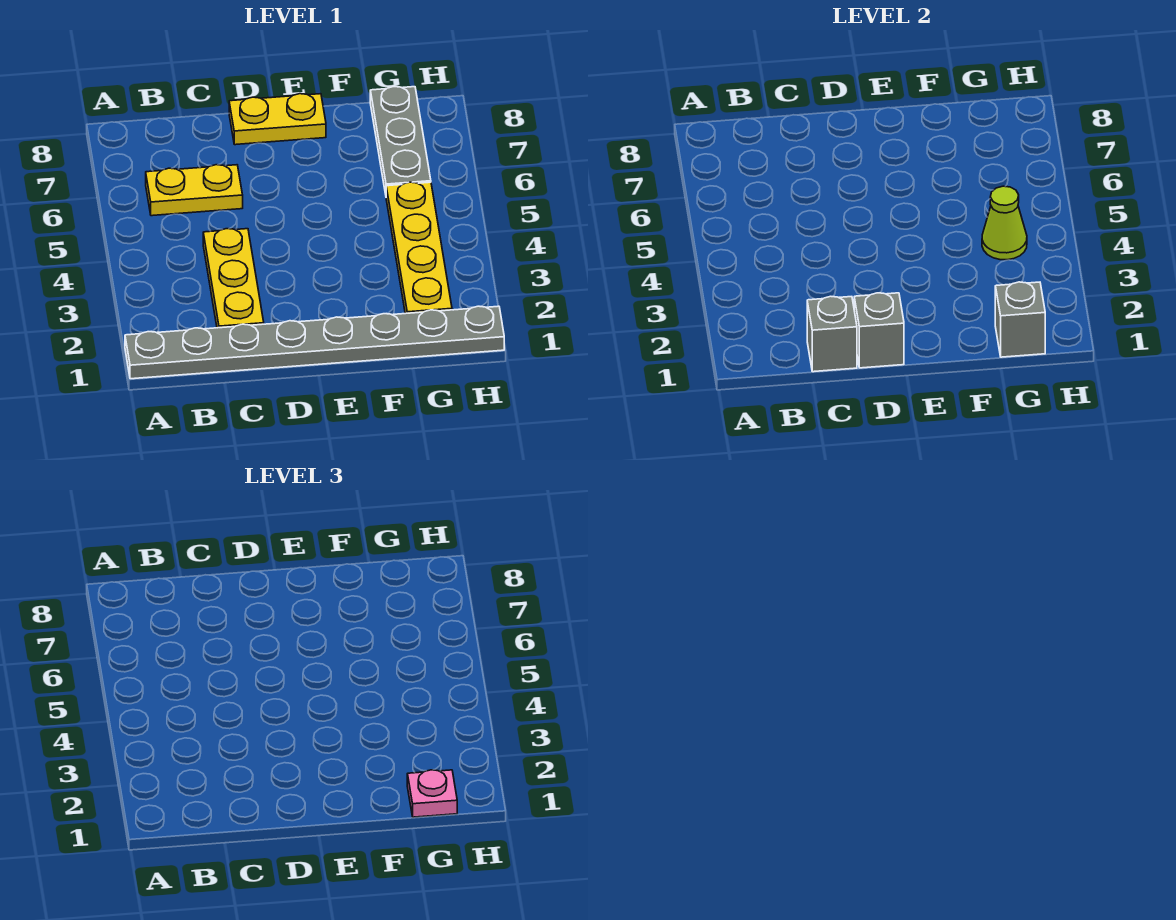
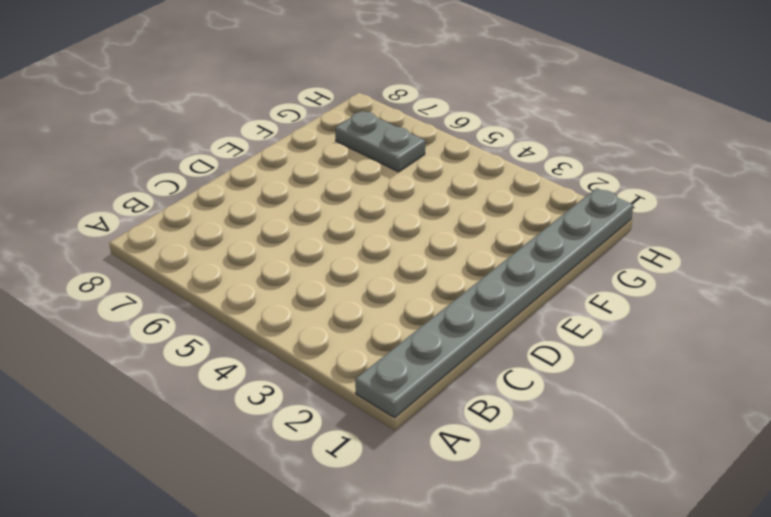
grey plate G6:G7 level 1 -> grey plate G6:G8 level 1
none -> yellow plate B6:C6 level 1
none -> yellow plate C2:C4 level 1

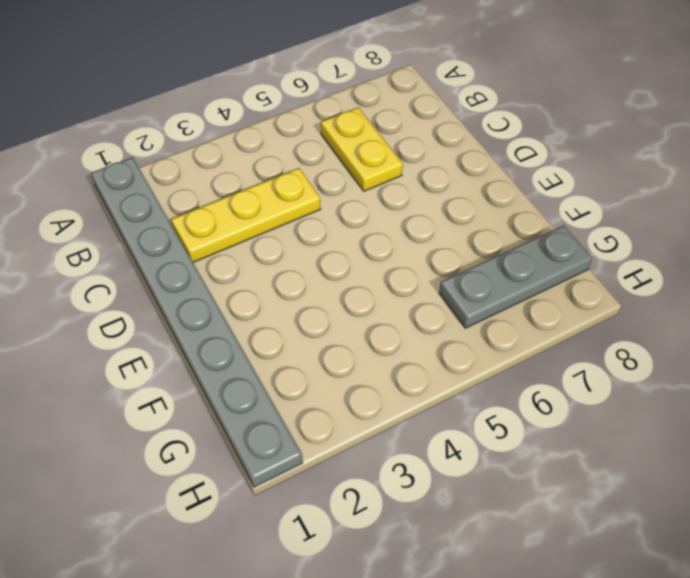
none -> yellow plate D8:E8 level 1
none -> yellow plate G2:G5 level 1

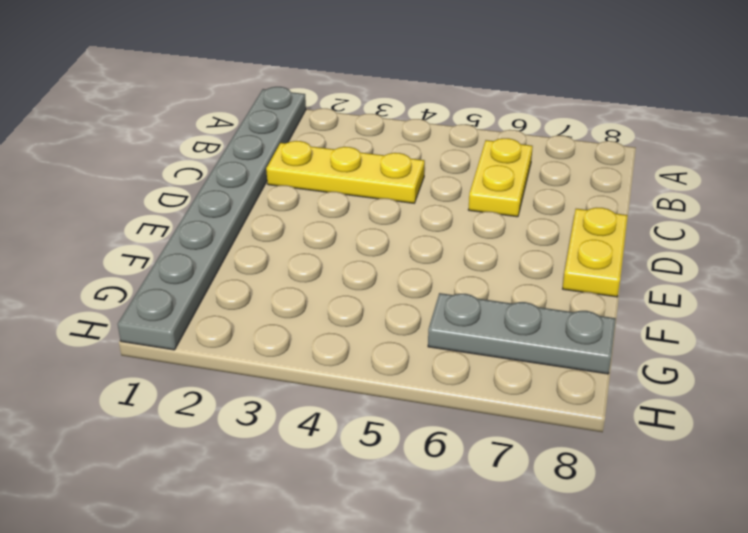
none -> yellow plate G2:G5 level 1
none -> grey brick C1 level 2

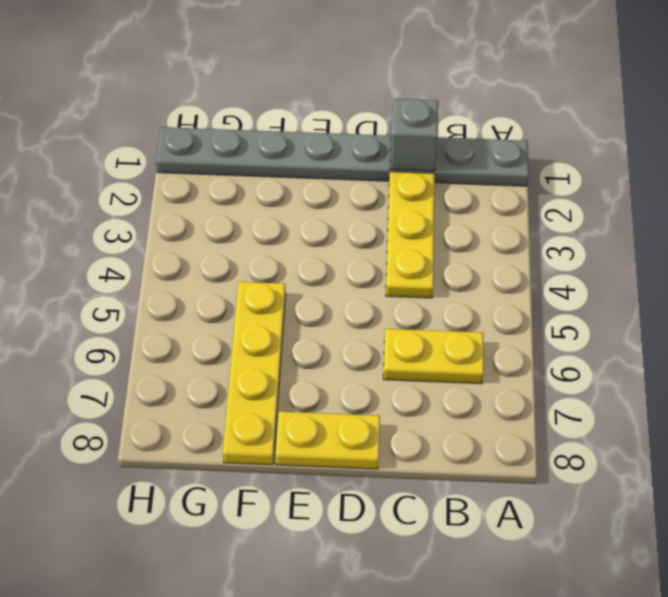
yellow plate F5:F8 level 1 -> yellow plate G2:G5 level 1
none -> grey plate G6:G8 level 1
none -> grey brick D1 level 2

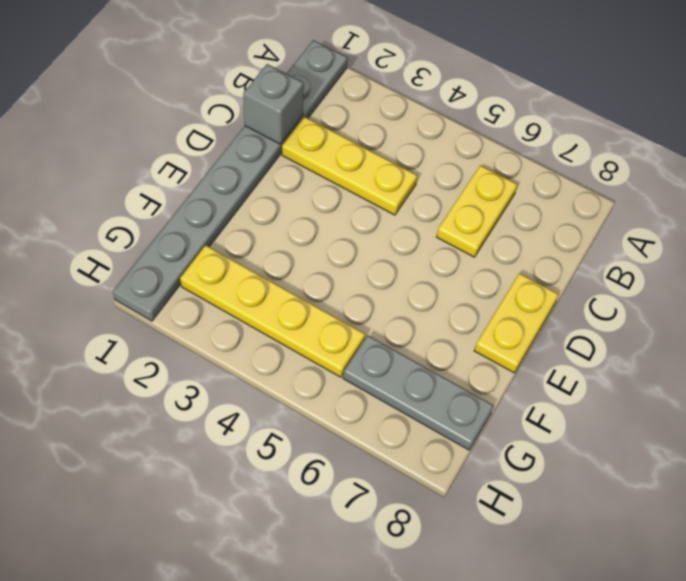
none -> grey brick D1 level 2
none -> grey brick G1 level 2

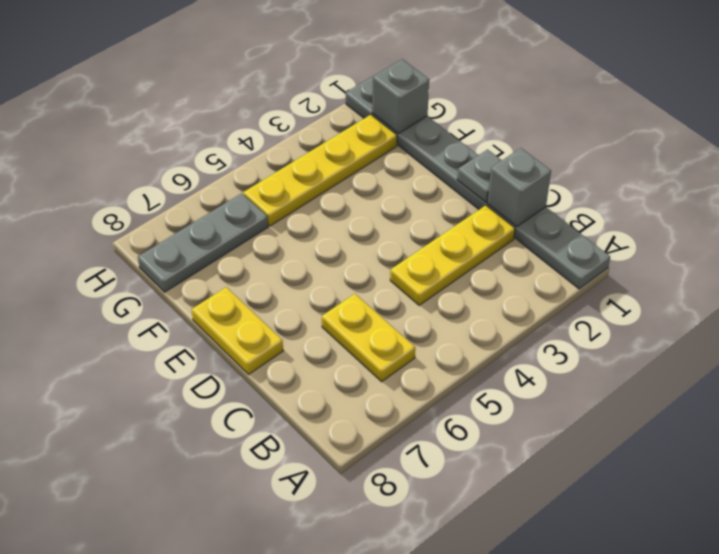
grey plate D1 level 2 -> grey brick D1 level 2
none -> lime cone G4 level 2
none -> pink plate G1 level 3

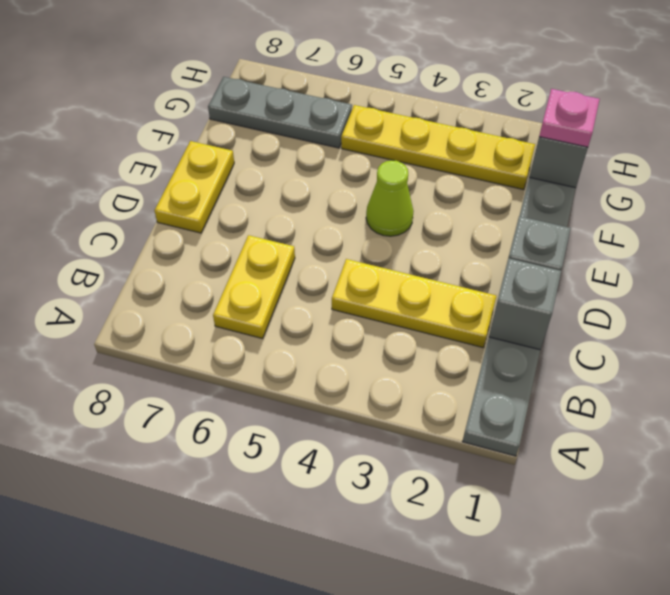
lime cone E4 level 1 -> lime cone G4 level 2

